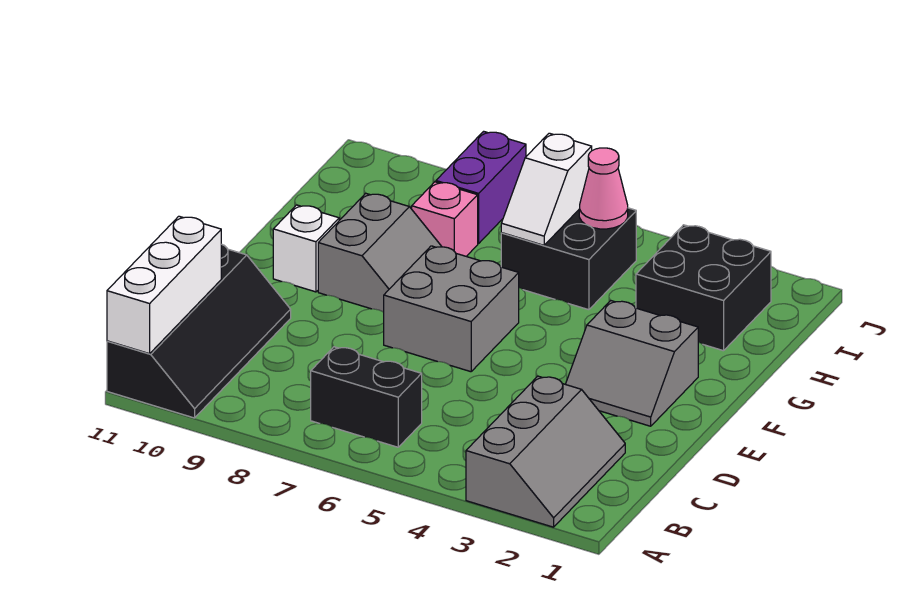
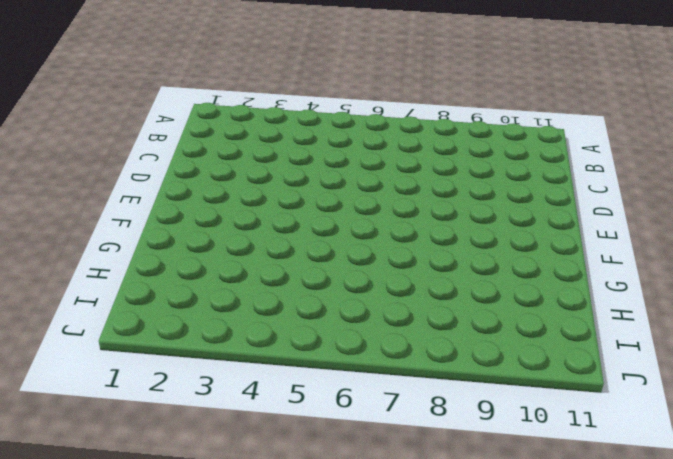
none -> grey slope A2:C3 level 1 top 3
none -> black slope A10:D11 level 1 top 11
none -> black brick B6:B7 level 1

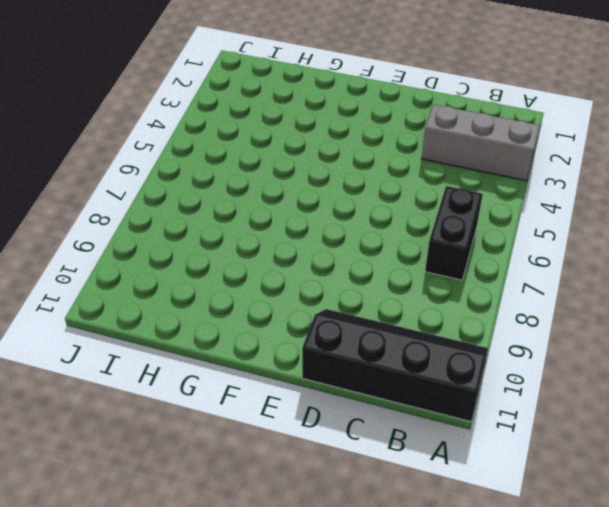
none -> grey slope E2:F3 level 1 top F
none -> grey brick E6:F7 level 1
none -> grey slope F8:G9 level 1 top 9

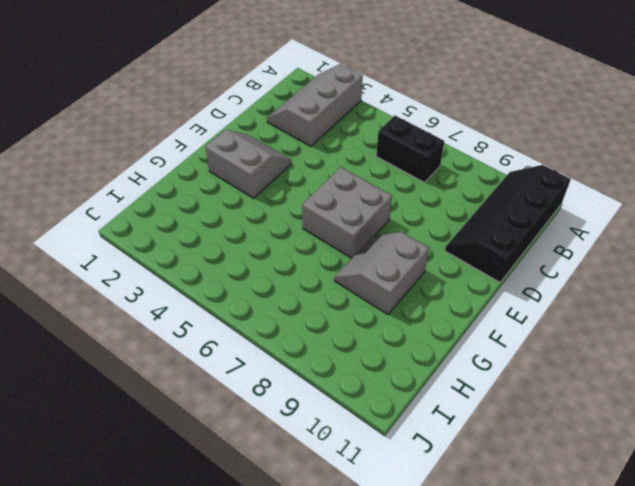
none -> white brick F10 level 1
none -> black brick H2:I3 level 1
none -> black brick H5:I6 level 1

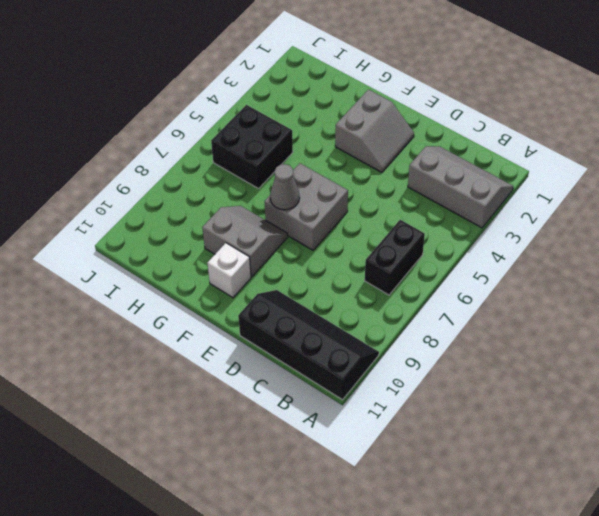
grey cone F7 level 2 -> none
none -> black brick H2:I3 level 1
none -> pink brick H8 level 1
none -> purple brick I8:J8 level 1

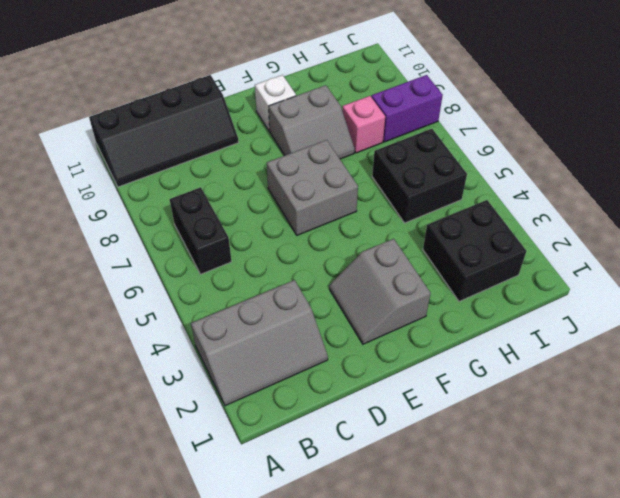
none -> white brick A11:C11 level 2
none -> white slope H6:I6 level 2 top I
none -> pink cone I5 level 2

